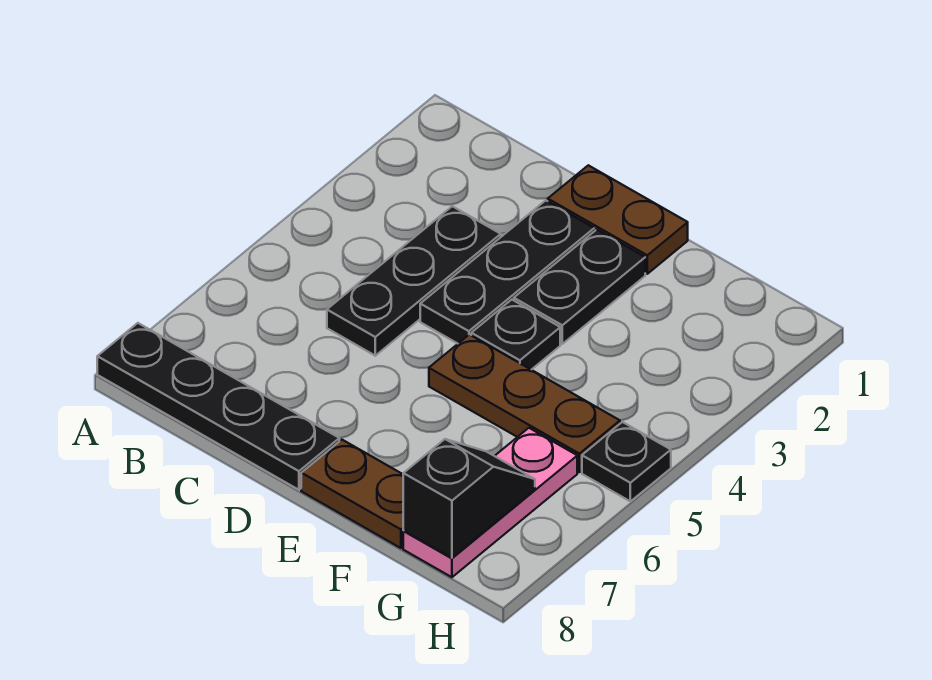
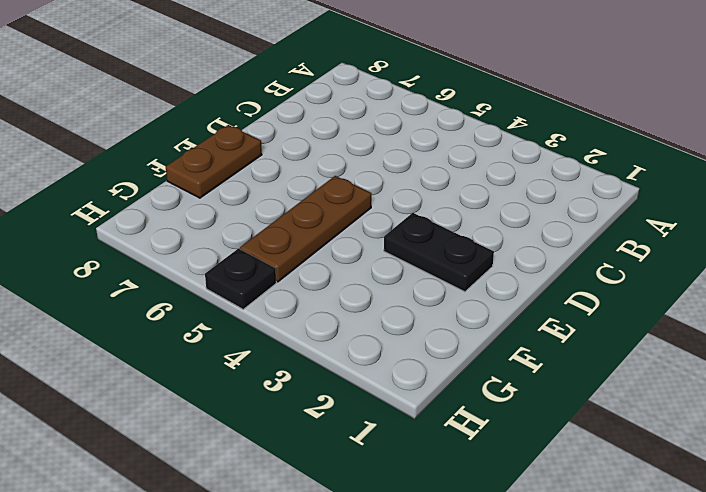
none -> black plate A8:D8 level 1
none -> black plate C3:C5 level 1

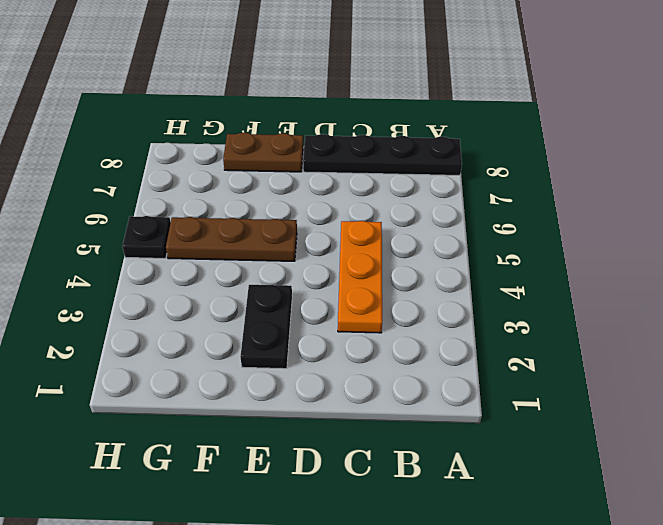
orange plate C3:C5 level 1 -> black plate C3:C5 level 1
none -> brown plate D1:E1 level 1
none -> black plate D2:D4 level 1

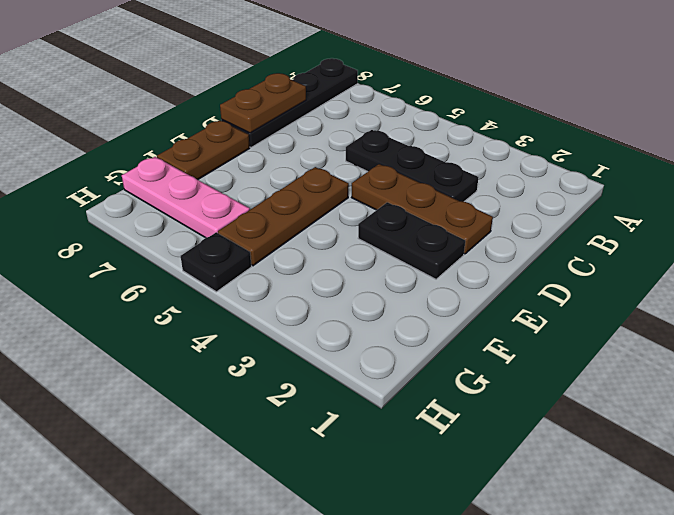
brown plate C8:D8 level 2 -> brown plate D1:E1 level 1
brown plate D2:D4 level 1 -> black plate D2:D4 level 1
none -> black plate E4 level 1
none -> black slope G7:G8 level 2 top 8

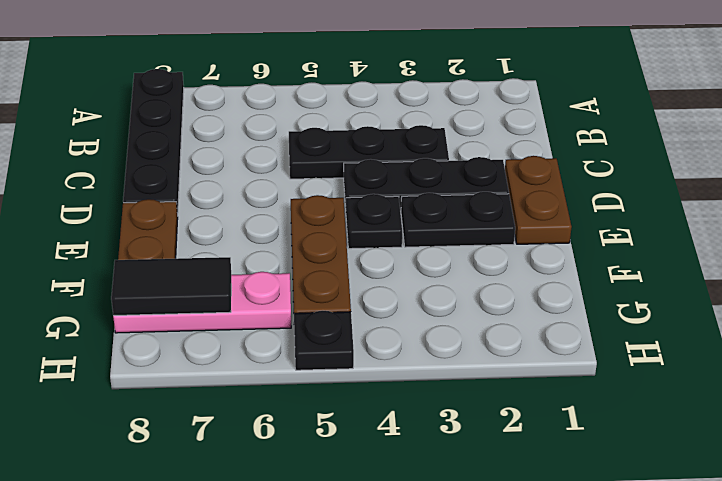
black tile G7:G8 level 2 -> black slope G7:G8 level 2 top 8

